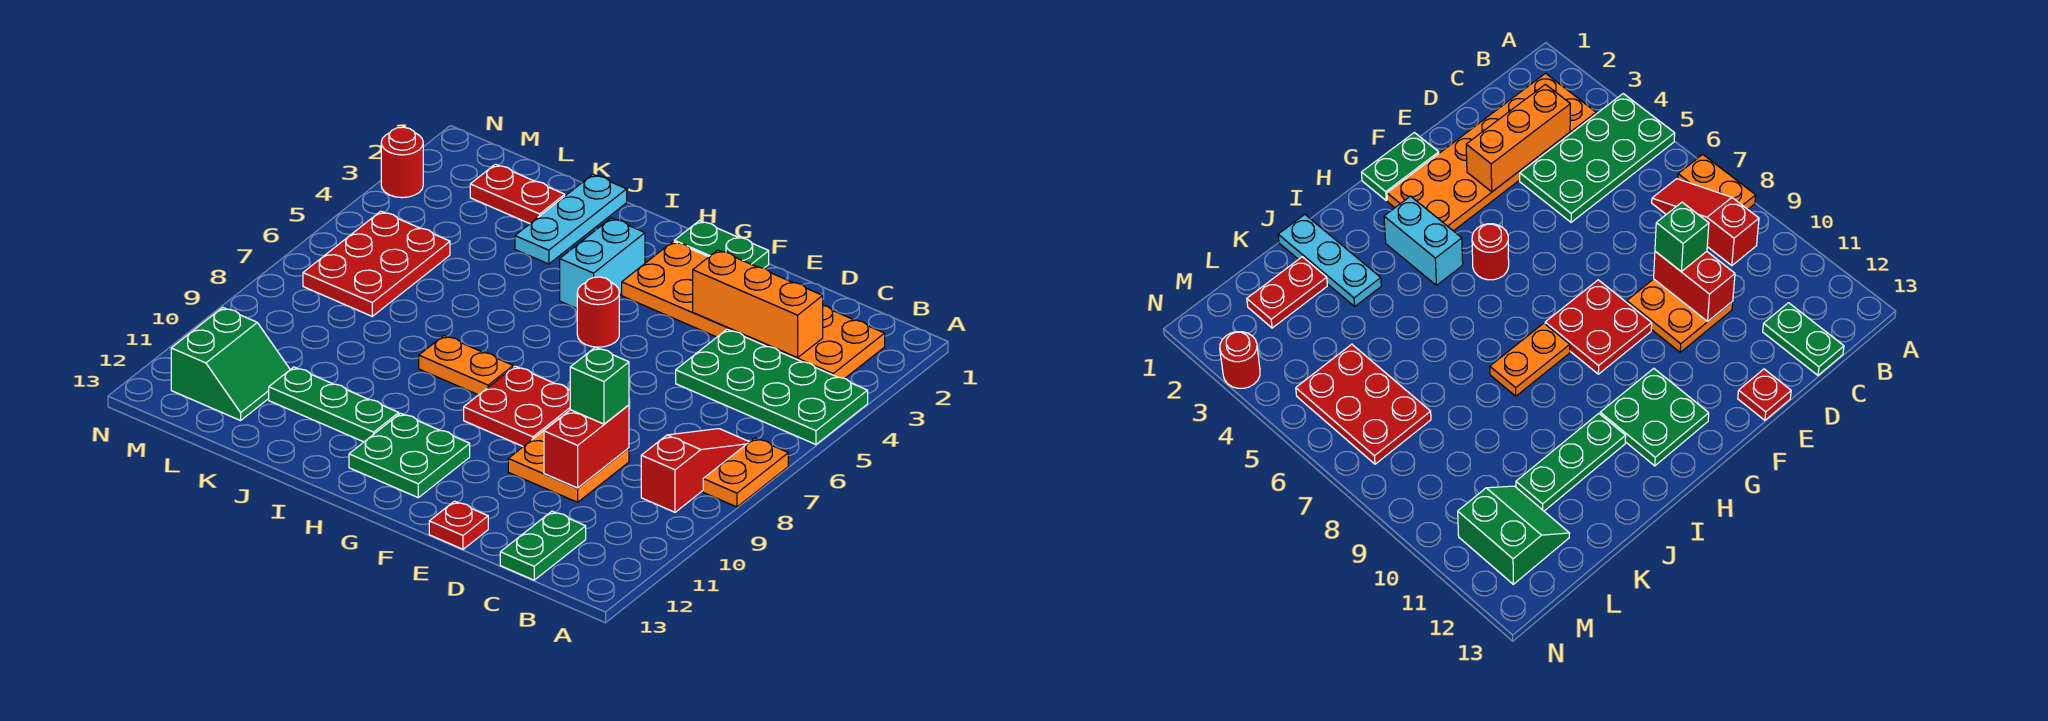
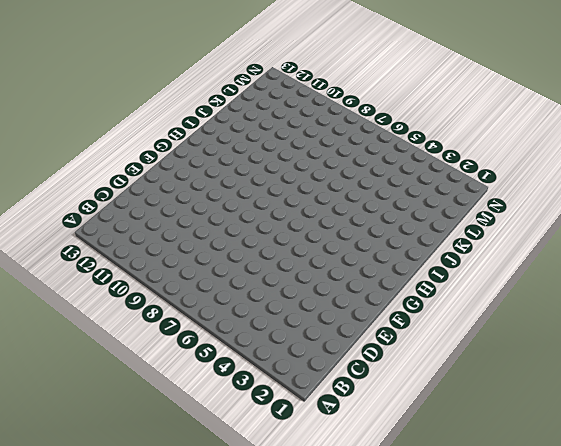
none -> green plate A4:D5 level 1
none -> orange plate A7:A8 level 1
none -> orange plate B2:G3 level 1

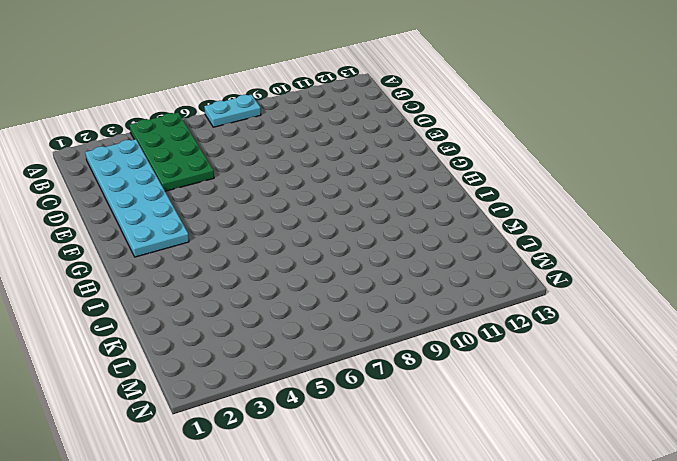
cyan plate A7:A8 level 1 -> orange plate A7:A8 level 1
cyan plate B2:G3 level 1 -> orange plate B2:G3 level 1
none -> red slope B7:B9 level 1 top 9
none -> green plate C12:C13 level 1
none -> orange plate D9:E10 level 1

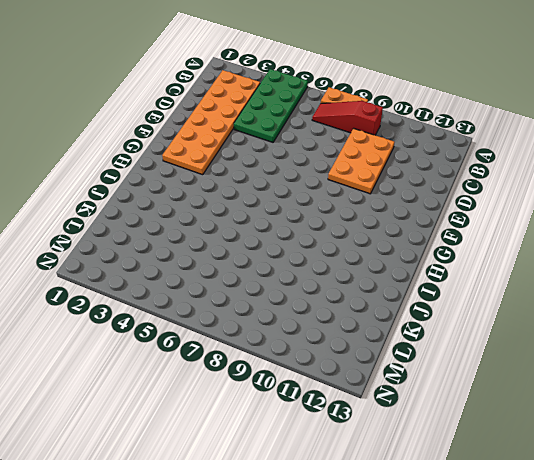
orange plate C9:E10 level 1 -> orange plate D9:E10 level 1
none -> green plate C12:C13 level 1
none -> red plate E13 level 1
none -> green plate F1:G1 level 1

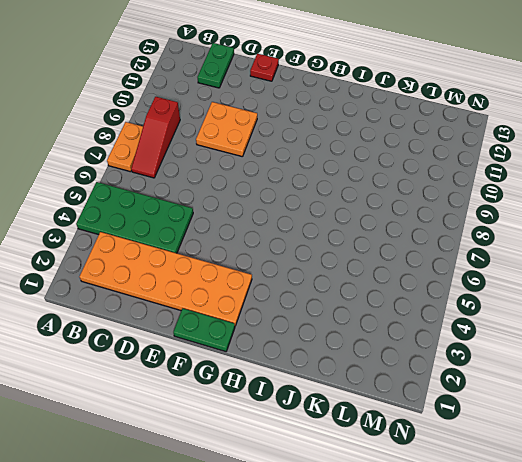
none -> red plate F8:G9 level 1
none -> red round brick G5 level 1
none -> green plate G11:H12 level 1

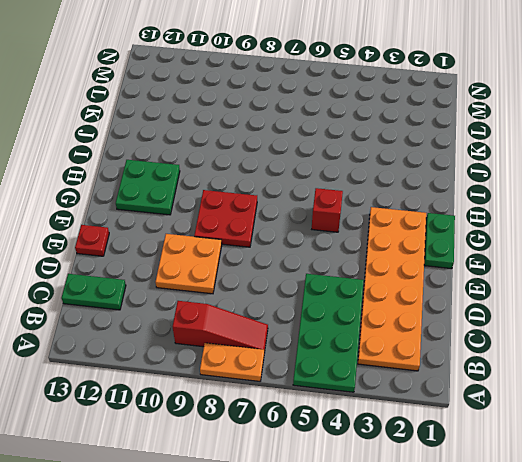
red brick G5 level 1 -> red round brick G5 level 1
none -> cyan brick H3:H4 level 1
none -> orange plate H8:I8 level 1
none -> green plate I11:K11 level 1

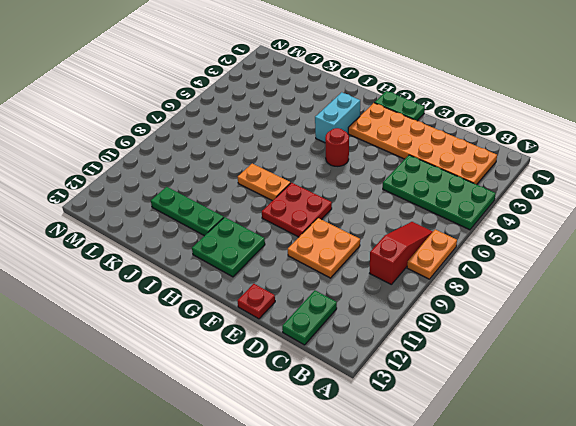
none -> cyan plate J1:J3 level 1
none -> red plate K2:L2 level 1
none -> red plate L5:M7 level 1

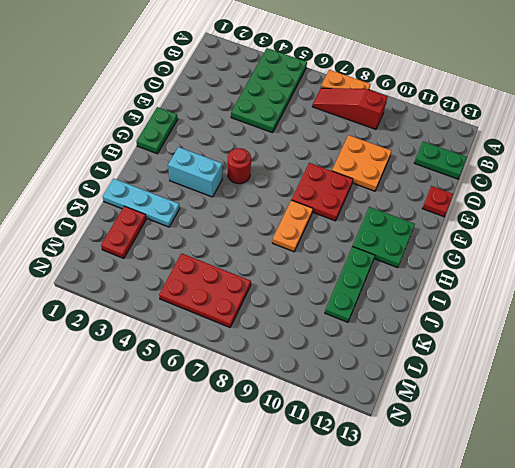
none -> orange plate B2:G3 level 1
none -> green slope L11:M12 level 1 top M
none -> red round brick N3 level 1

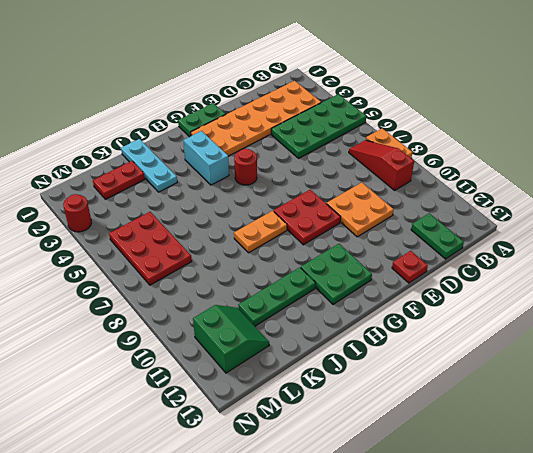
none -> orange brick C3:E3 level 2
none -> red brick D9:D10 level 2
none -> green brick D9 level 3

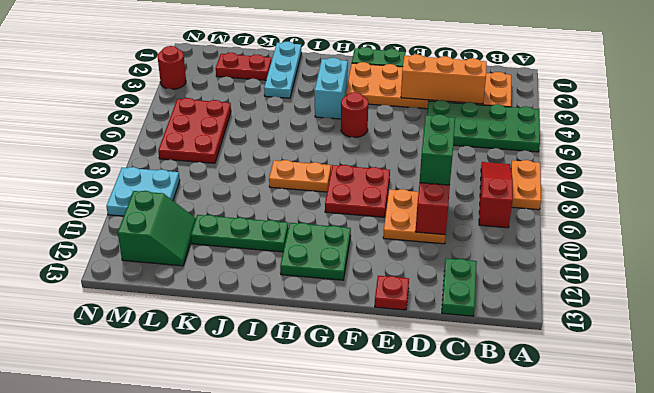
green brick D8:D9 level 3 -> green brick D9 level 3
cyan plate M9:N10 level 1 -> none

